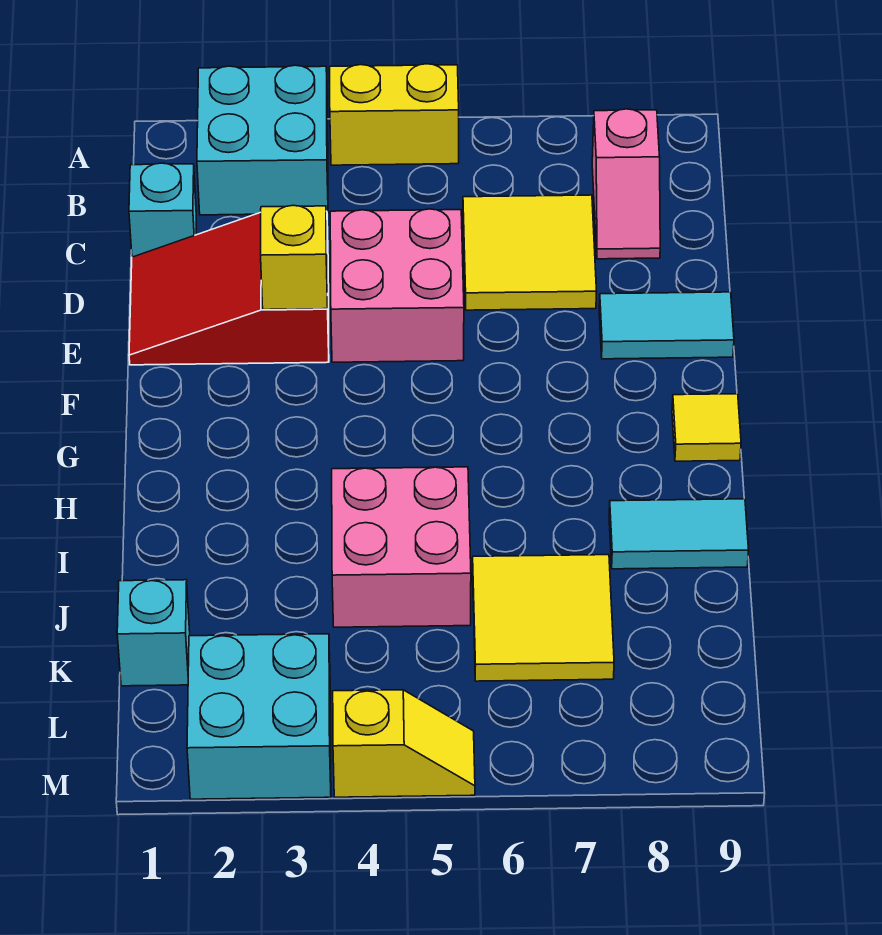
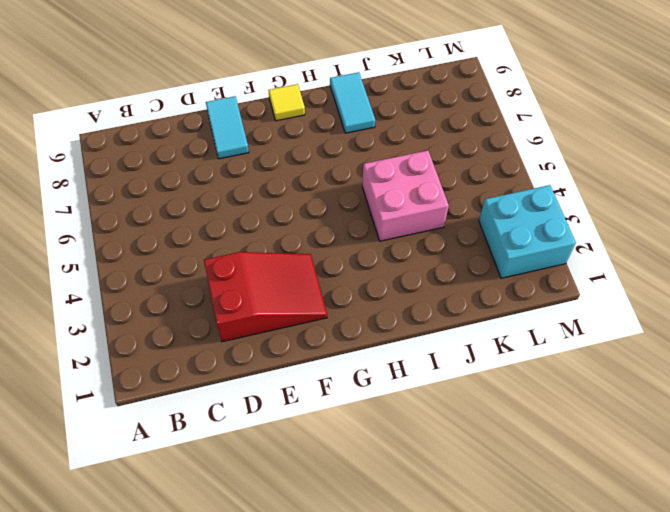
red slope D2:F3 level 1 top D -> red slope D1:E3 level 1 top 3
none -> cyan brick A2:B3 level 1
none -> yellow brick A4:A5 level 1
none -> pink slope B8:C8 level 1 top B

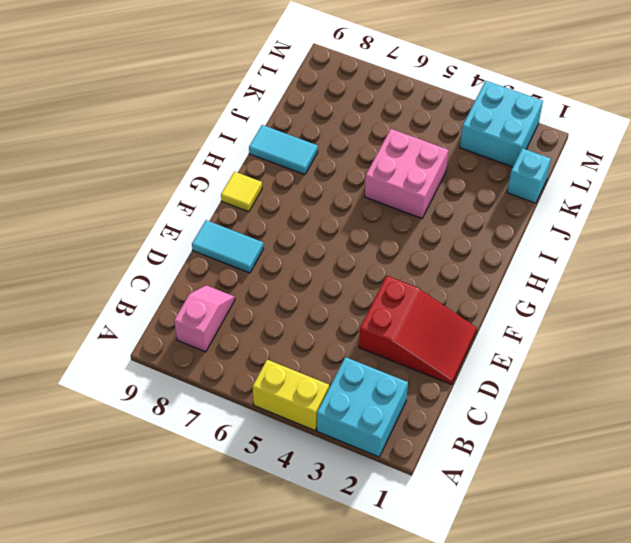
none -> cyan brick C1 level 1
none -> yellow tile C6:D7 level 1
none -> pink brick D4:E5 level 1

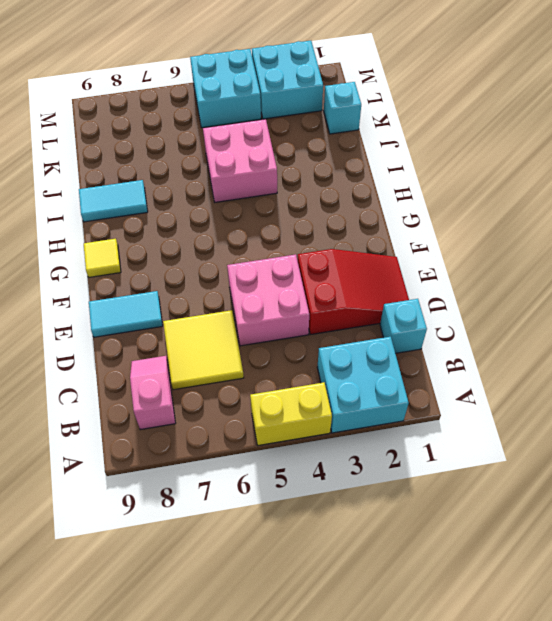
cyan brick L4:M5 level 1 -> yellow slope M4:M5 level 1 top 4
none -> yellow tile J6:K7 level 1
none -> yellow brick E3 level 2

